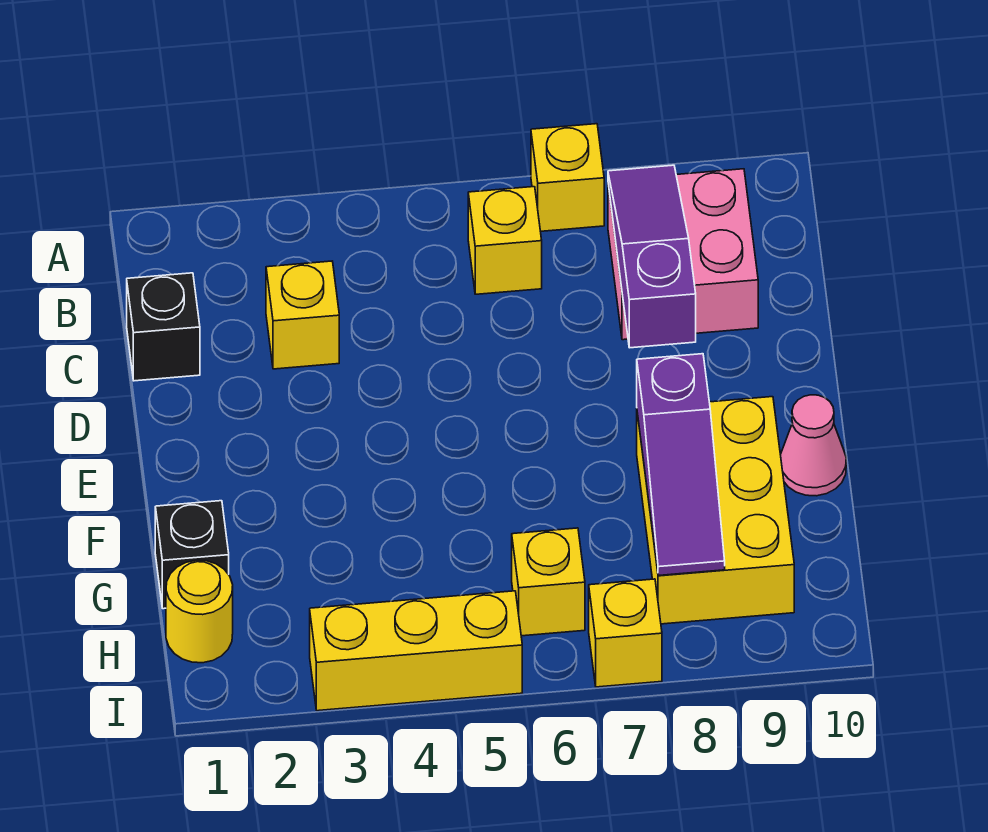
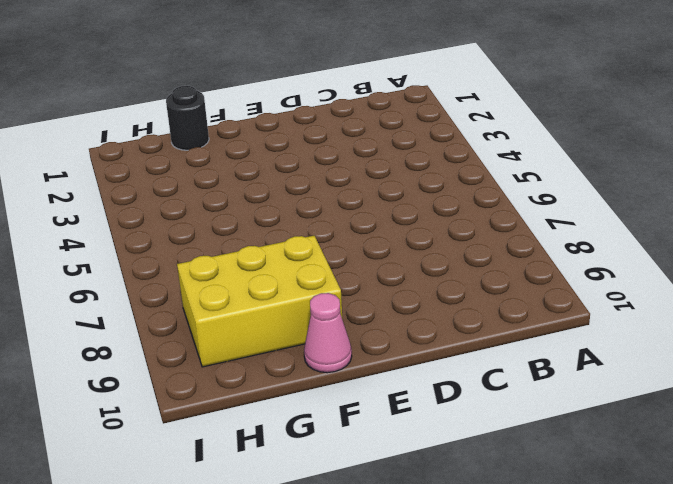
black round brick G1 level 1 -> black brick G1 level 1
none -> yellow brick A7 level 1
none -> yellow brick B6 level 1
none -> pink brick B8:C9 level 1

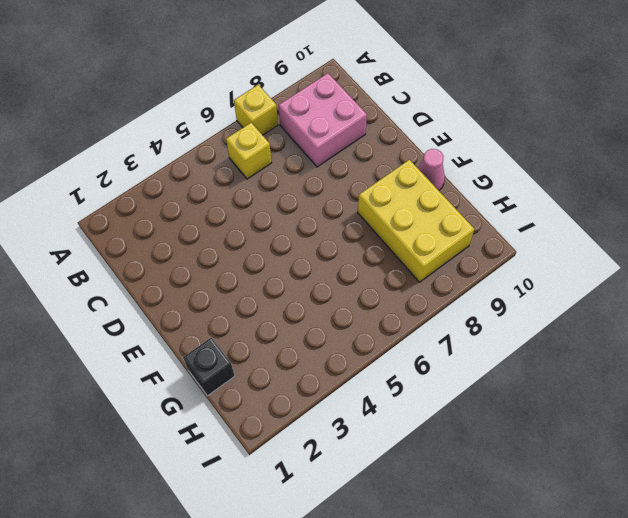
none -> black brick C1 level 1
none -> yellow brick C3 level 1
none -> yellow round brick H1 level 1

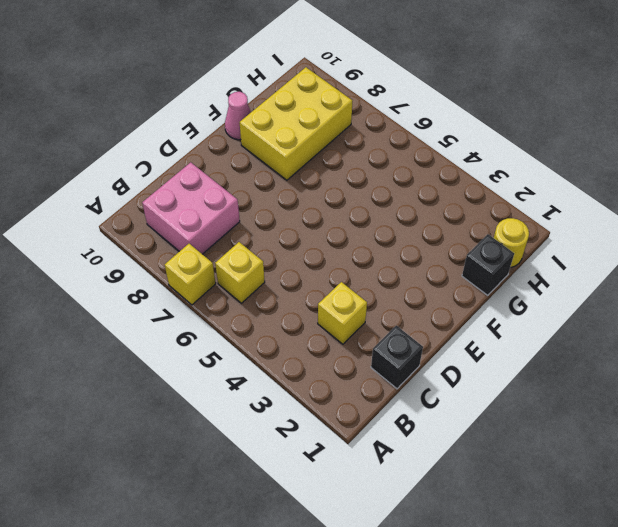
none -> yellow brick H6 level 1
none -> yellow brick I3:I5 level 1
none -> yellow brick I7 level 1

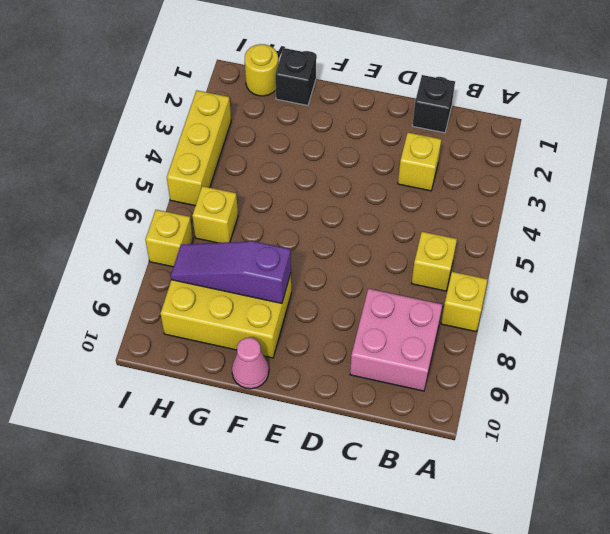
none -> purple slope B8:D8 level 2 top D

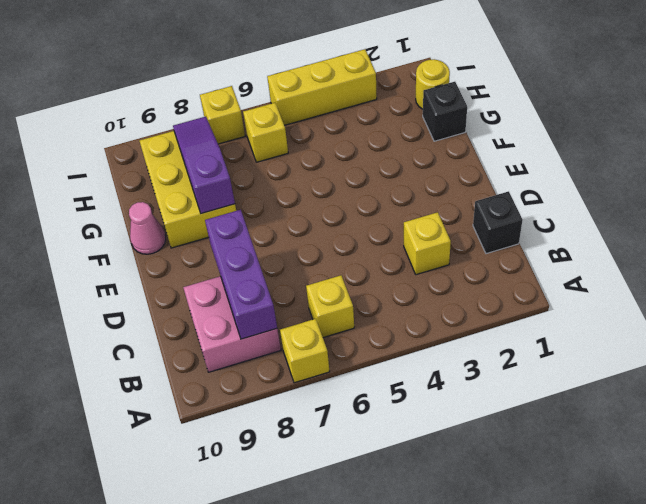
purple brick B8:D8 level 2 -> purple slope B8:D8 level 2 top D

